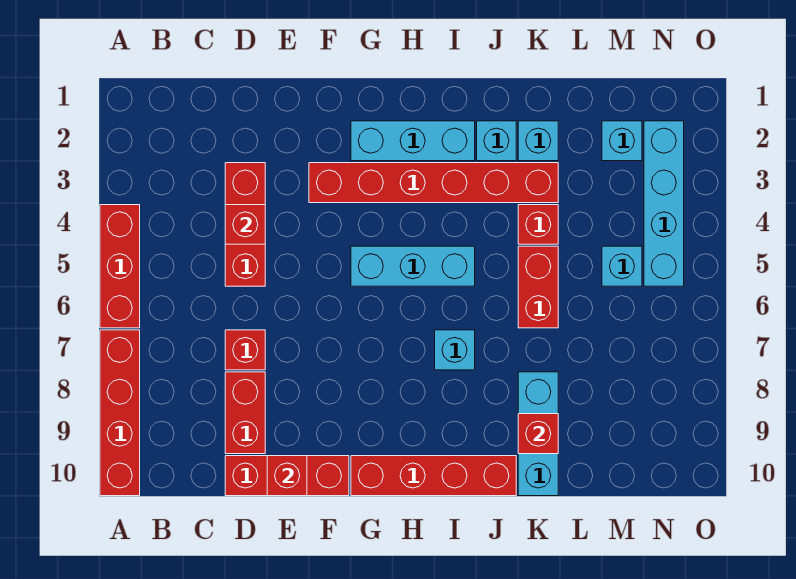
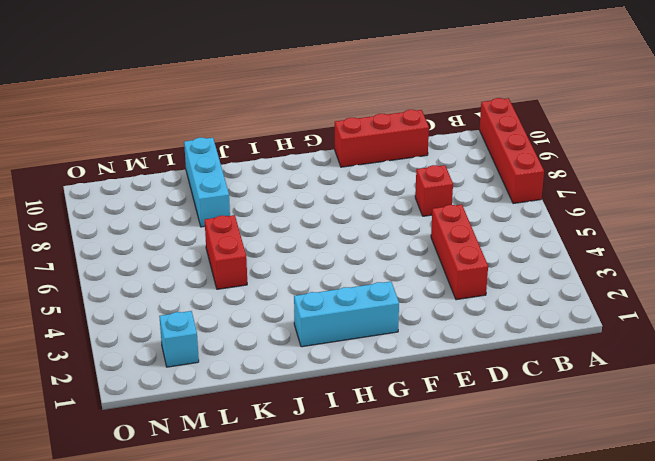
none -> red brick A4:A6 level 1
none -> red brick D8:D9 level 1
none -> red brick F3:K3 level 1

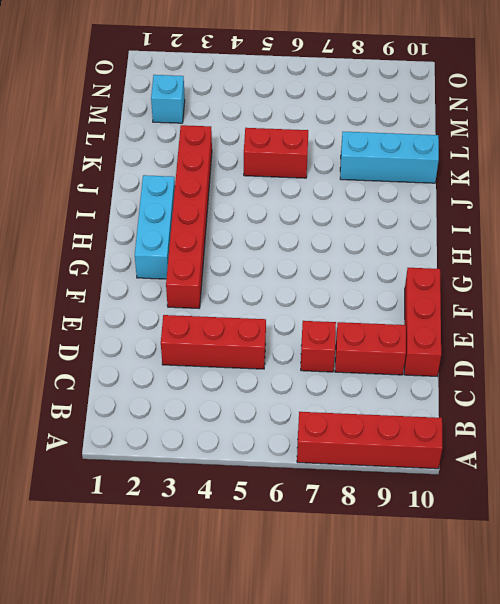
none -> red brick A4:A6 level 1
none -> cyan brick G5:I5 level 1
none -> red brick G10:J10 level 1

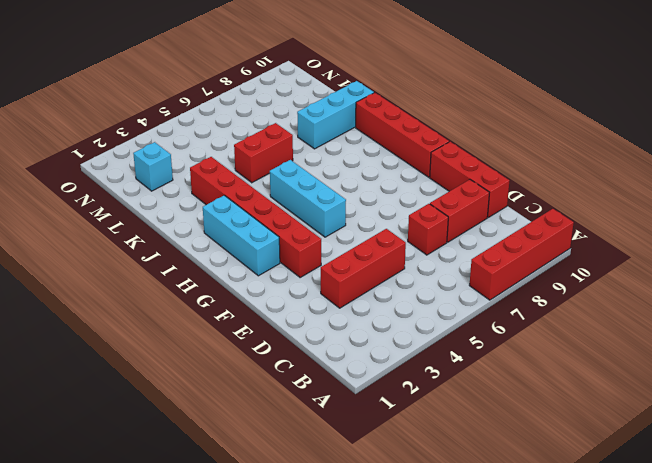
none -> red brick A4:A6 level 1
none -> cyan brick I7 level 1
none -> cyan brick J2 level 1

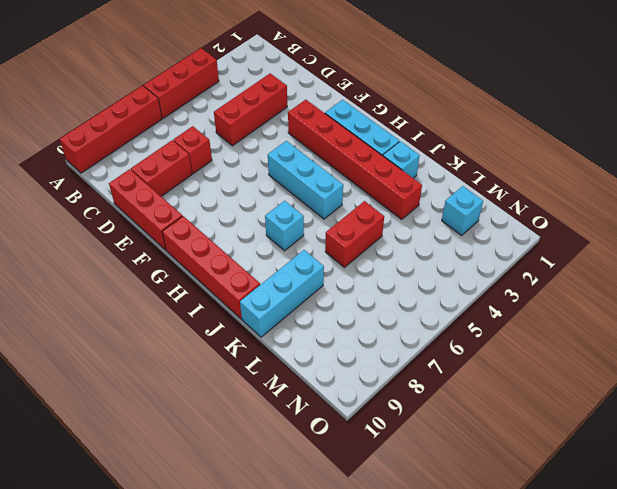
none -> cyan brick K2 level 1
none -> red brick K4 level 1
none -> cyan brick M5 level 1

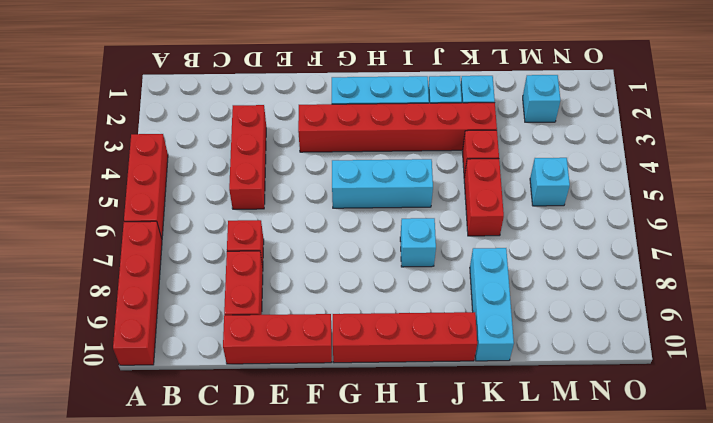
none -> cyan brick N2:N5 level 1
none -> red brick D4 level 2
none -> red brick E10 level 2

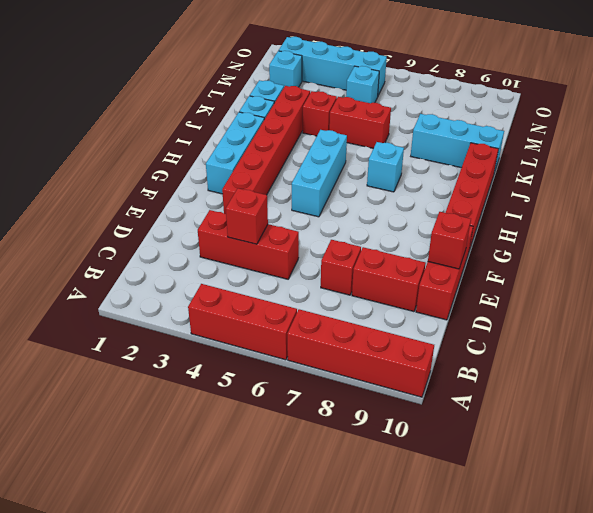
none -> red brick K9 level 2

